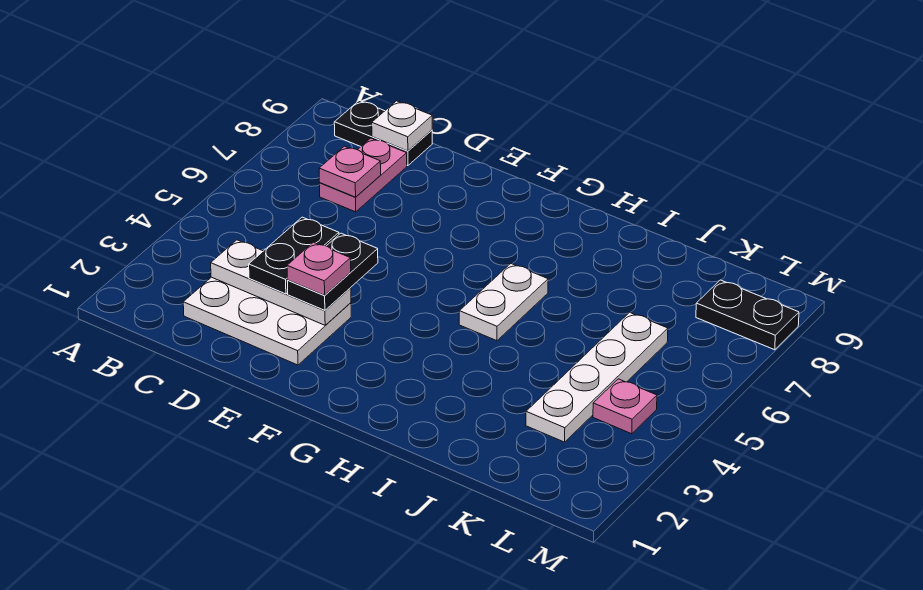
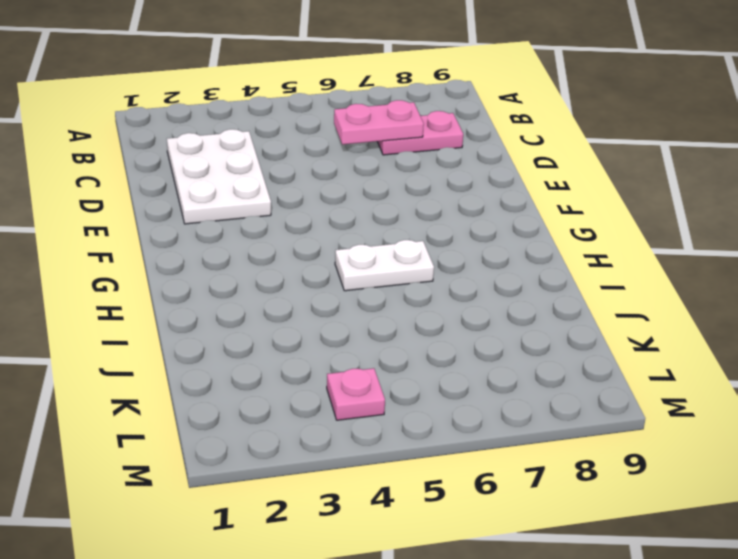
pink plate C6:C7 level 2 -> pink plate C7 level 2
none -> black plate B9:C9 level 1
none -> white plate K3:K6 level 1
none -> black plate L8:M8 level 1

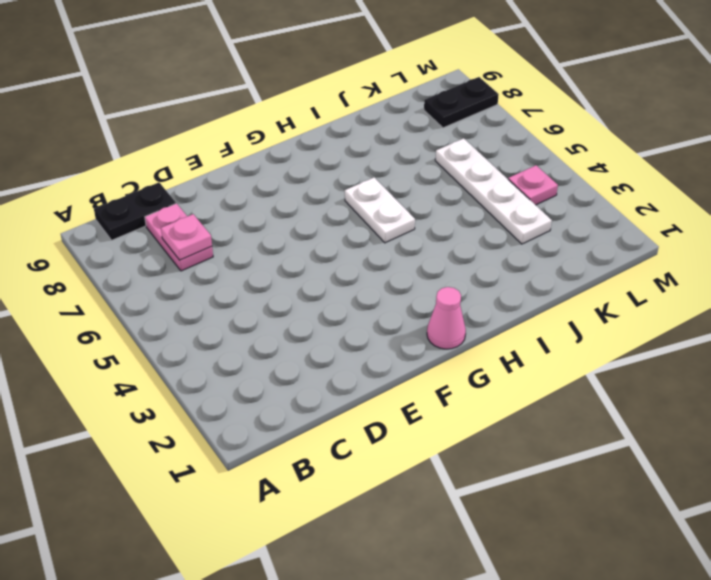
pink cone G1 level 1 -> none
none -> white plate C2:E3 level 1
none -> white plate C3:E3 level 2
none -> white plate C9 level 2

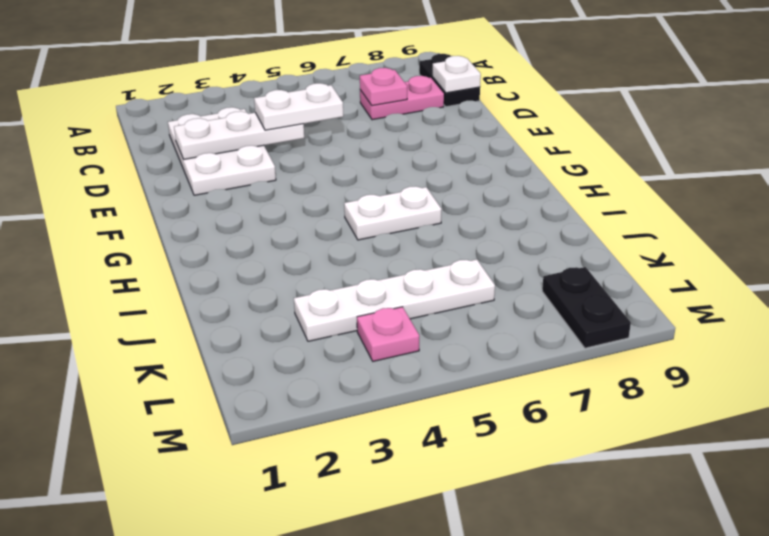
white plate D2:D4 level 2 -> white plate C3:E3 level 2
white plate D4:D5 level 3 -> black plate D3:D4 level 3
none -> black plate E3:E4 level 3
none -> pink plate E3 level 4

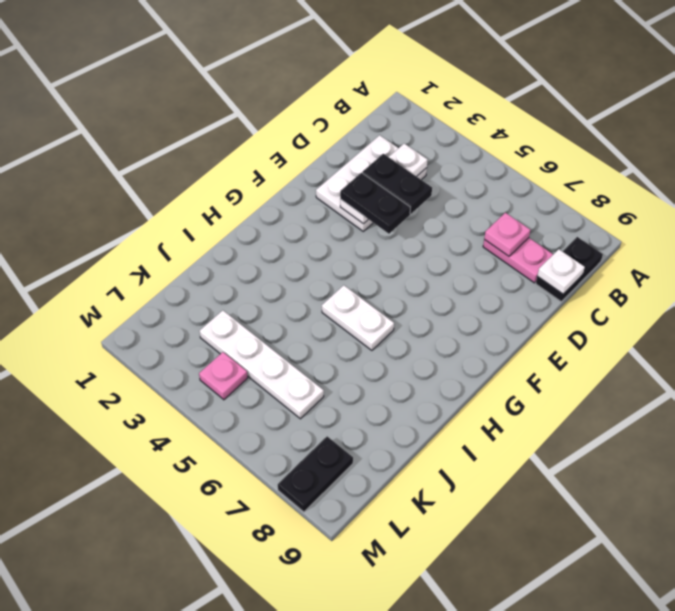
none -> pink plate E3 level 4

